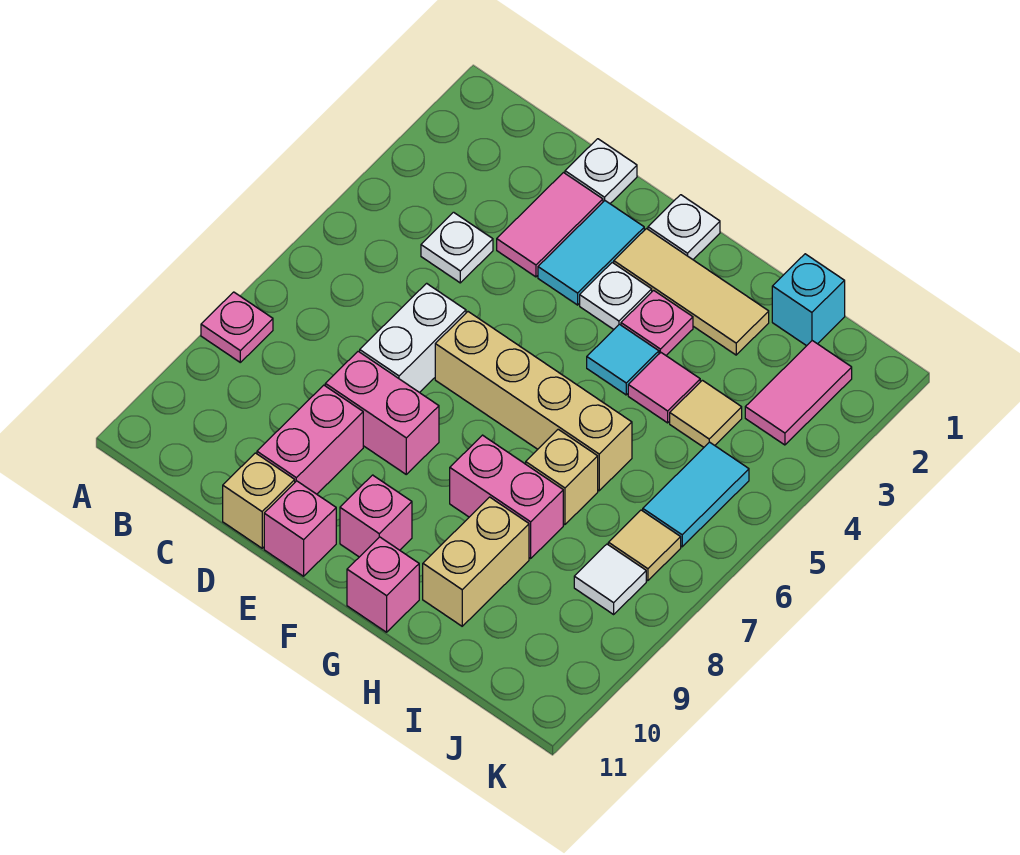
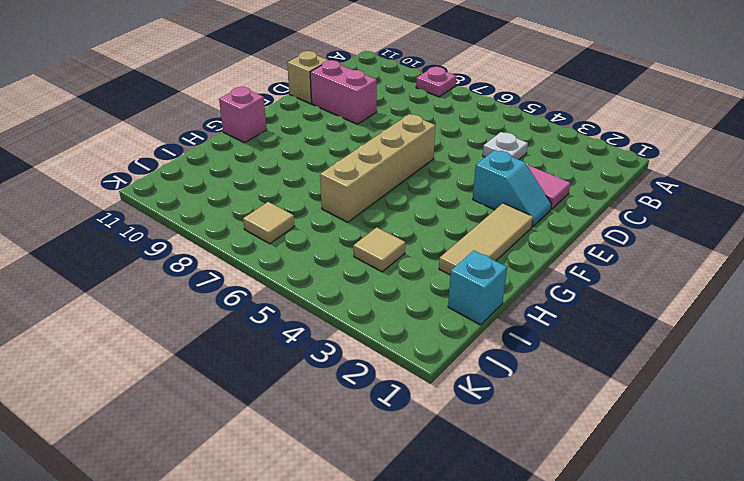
cyan slope E2:E3 level 1 top 3 -> cyan tile E2:E3 level 1
none -> white plate D1 level 1
none -> white brick D6:D7 level 1
none -> pink brick D8:E8 level 1

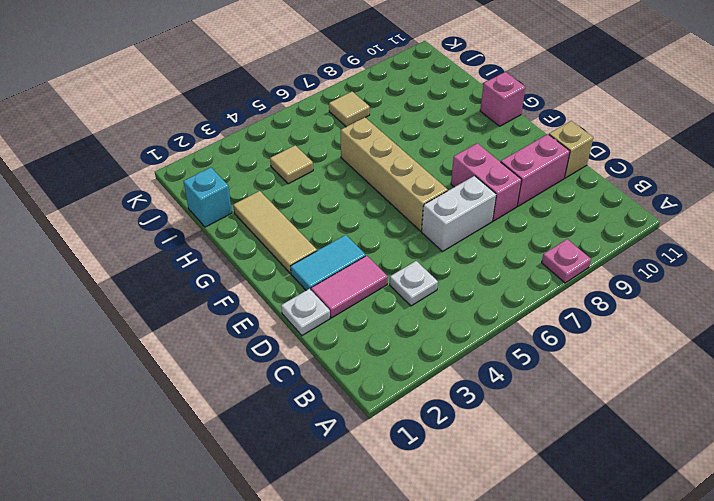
none -> pink brick E11 level 1
none -> white plate F1 level 1
none -> white plate F3 level 1

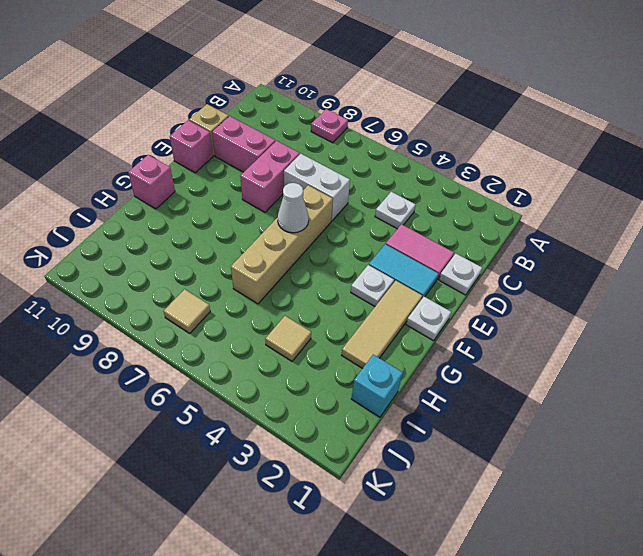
white cone F6 level 2 -> none
none -> pink brick F10 level 1
none -> pink plate G3 level 1
none -> cyan tile G4 level 1

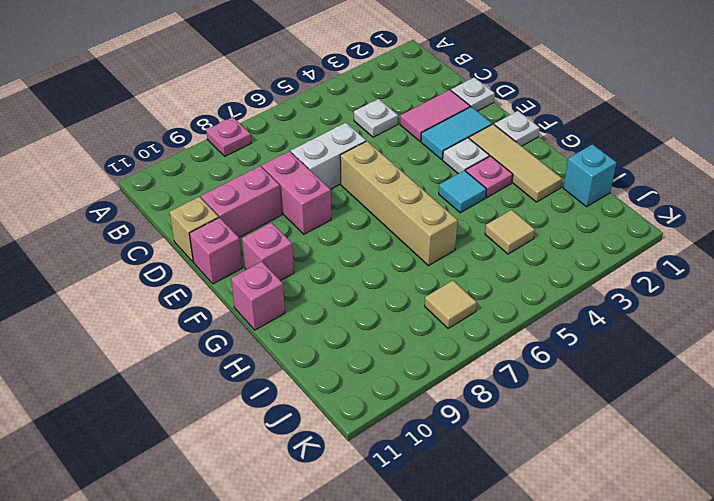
none -> pink brick G8:H8 level 1
none -> pink tile H4 level 1
none -> tan brick H7 level 1

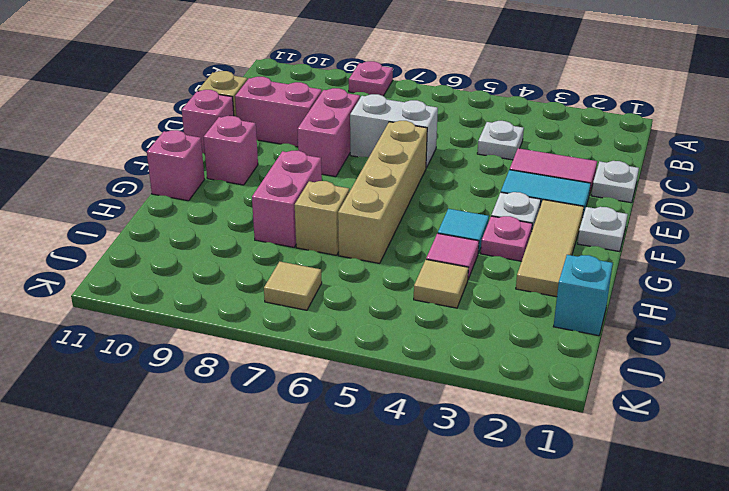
none -> tan brick H9:H10 level 1
none -> pink tile J2:J3 level 1
none -> cyan tile J5:J6 level 1

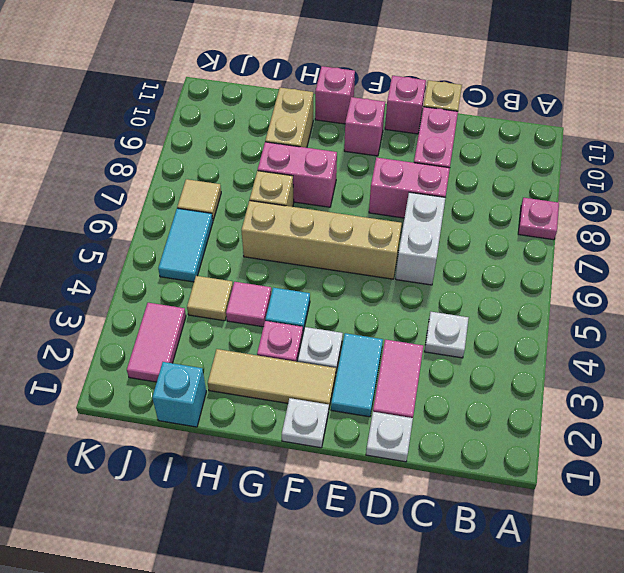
none -> white tile J8 level 1

